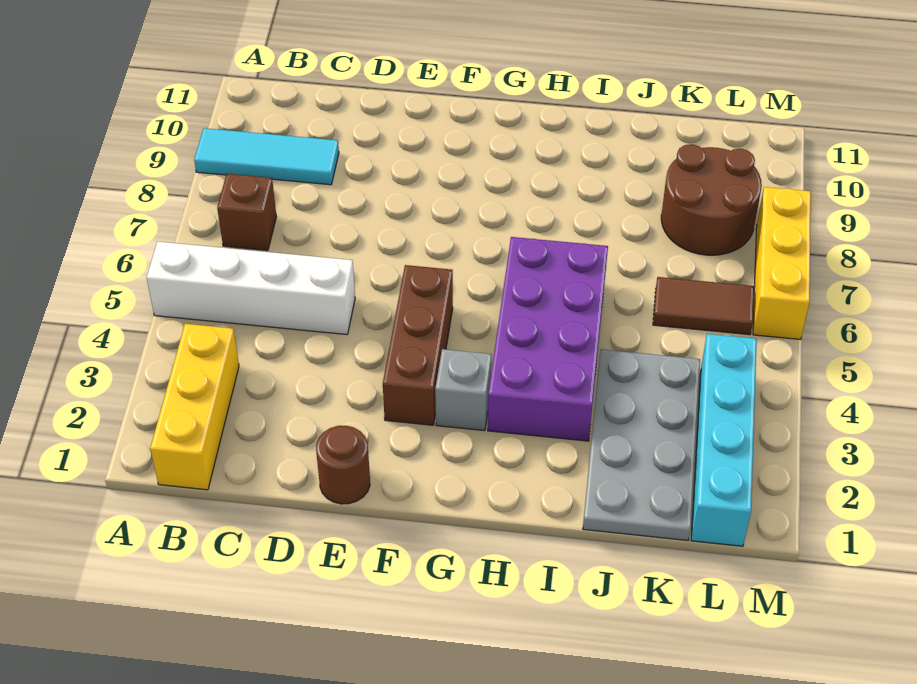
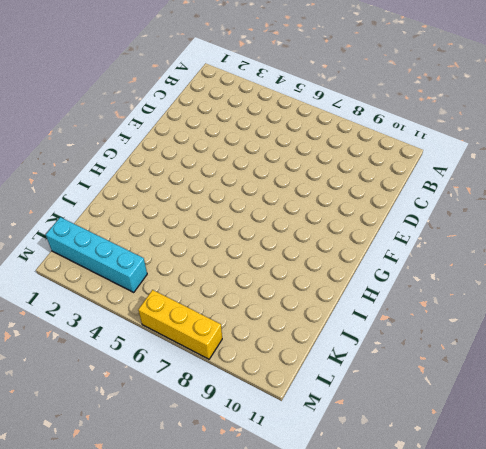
none -> white brick A5:D5 level 1
none -> cyan tile A9:C9 level 1
none -> yellow brick B1:B3 level 1

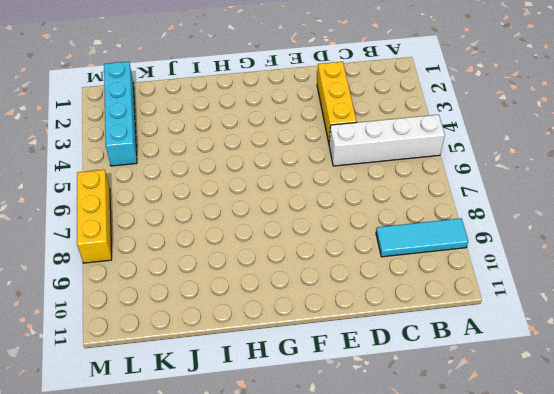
yellow brick D2:D4 level 1 -> yellow brick B1:B3 level 1
none -> brown brick B7 level 1
none -> brown round brick E1 level 1
none -> brown brick F3:F5 level 1

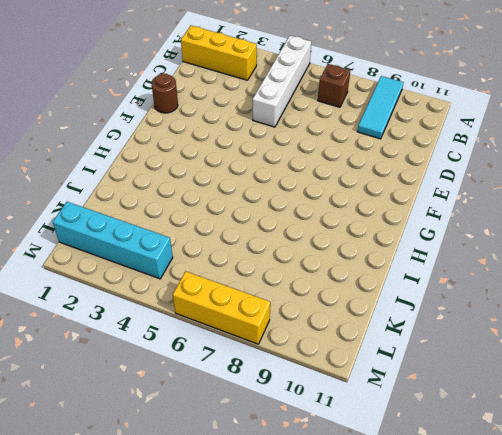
none -> brown brick F3:F5 level 1
none -> grey brick G3 level 1
none -> purple brick H3:I6 level 1

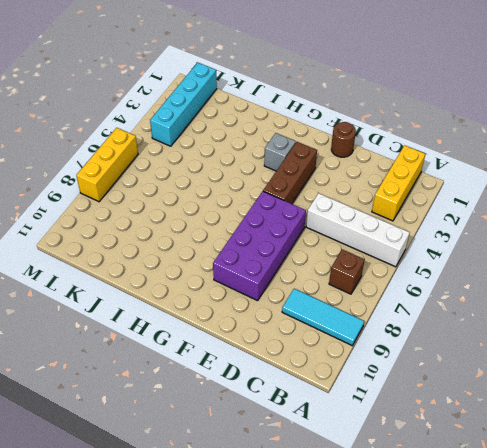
purple brick E6:F9 level 1 -> purple brick H3:I6 level 1
none -> grey plate J1:K4 level 1
none -> brown tile K6:L6 level 1
none -> brown round brick K8:L9 level 1

